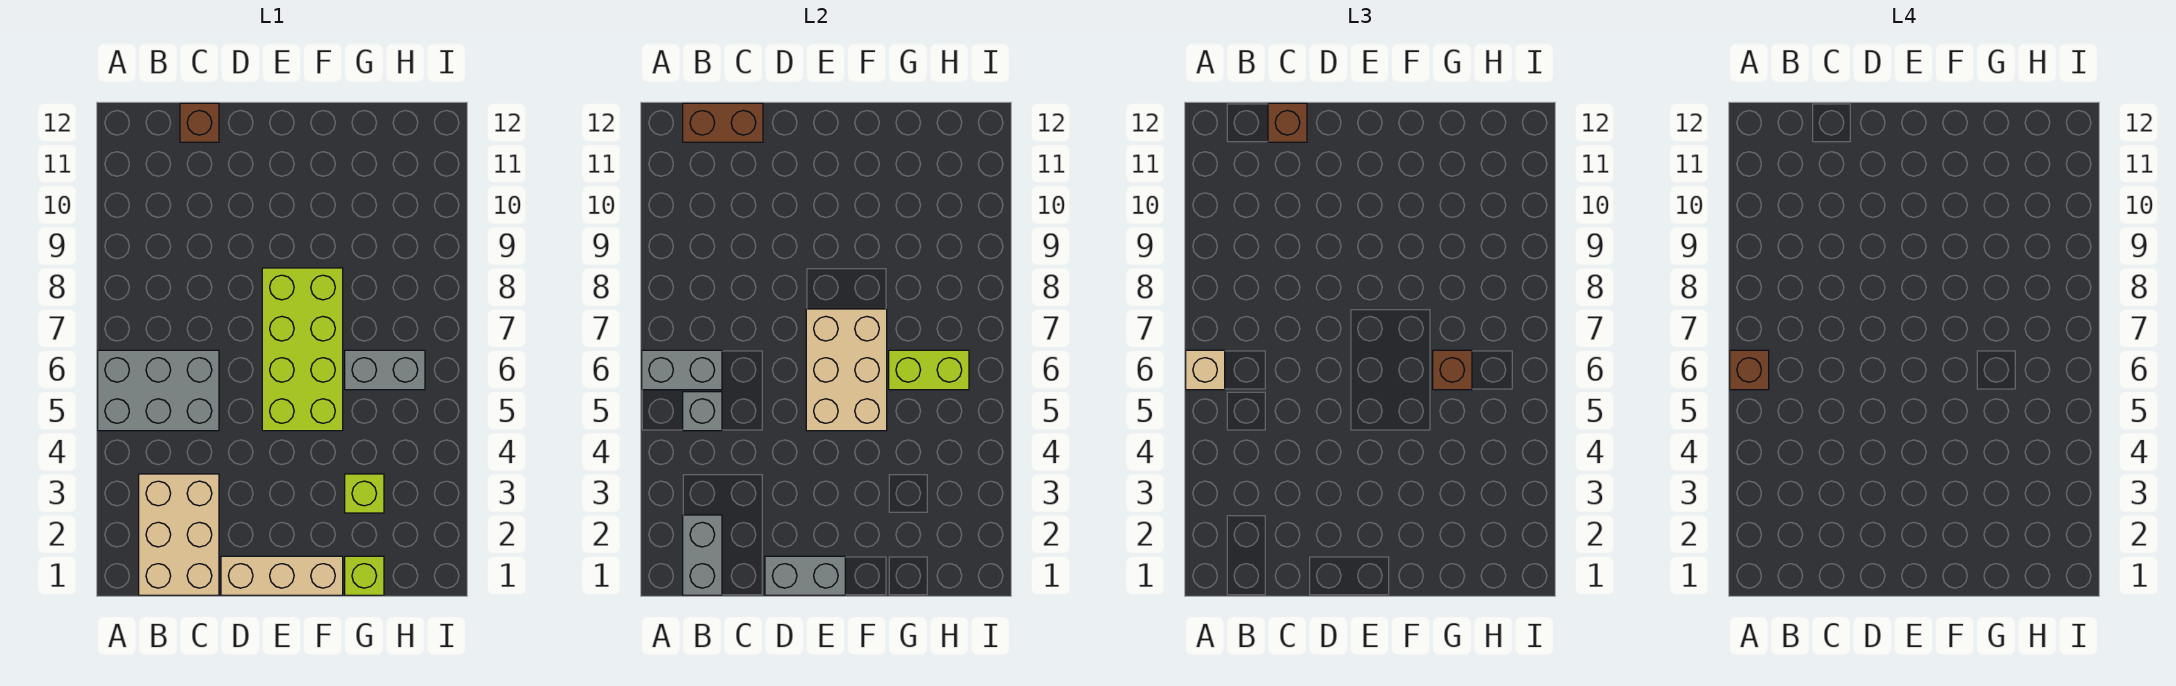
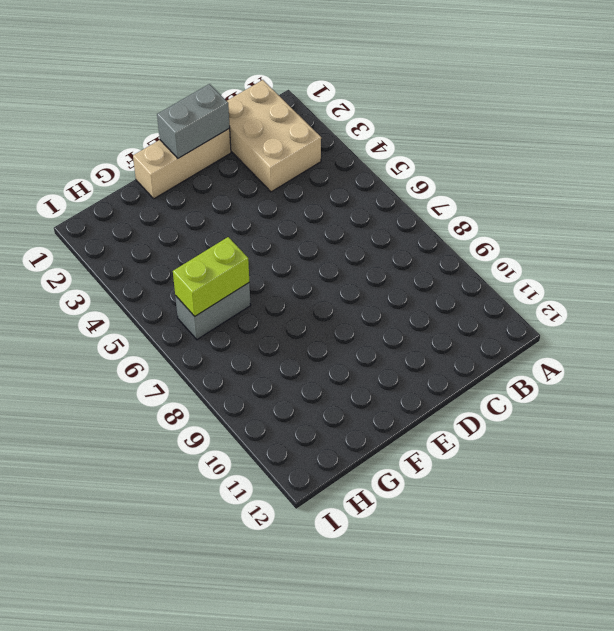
none -> grey brick A5:C6 level 1
none -> brown brick C12 level 1
none -> lime brick E5:F8 level 1

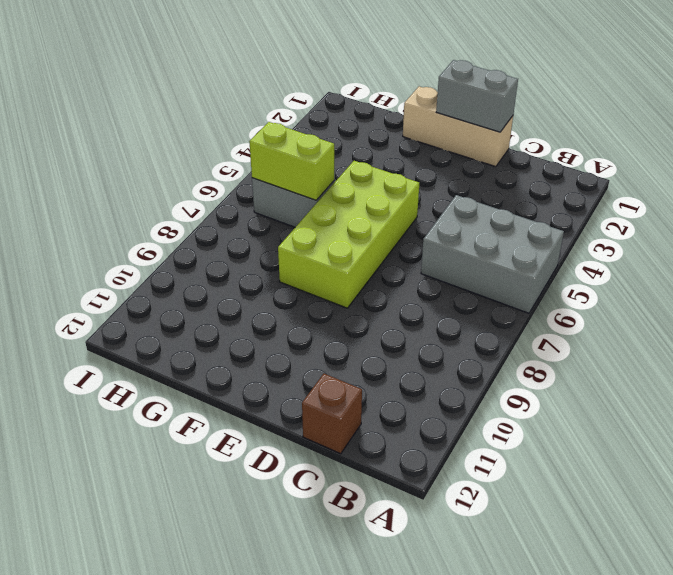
none -> tan brick B1:C3 level 1
none -> lime brick G1 level 1
none -> lime brick G3 level 1

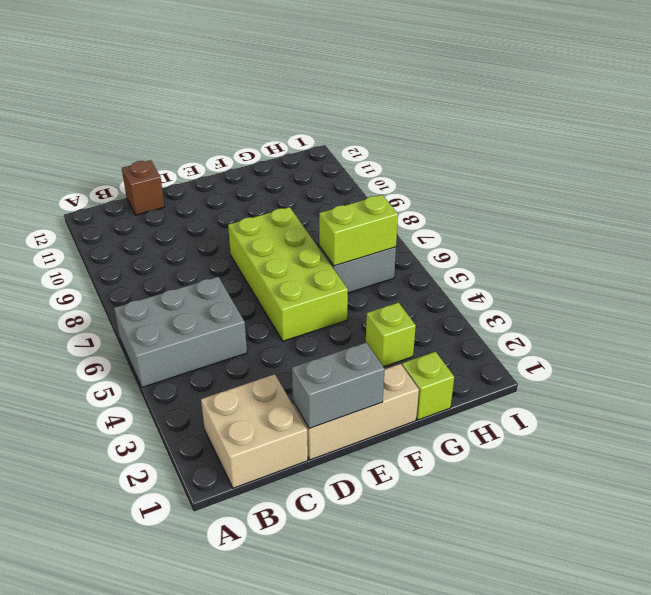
tan brick B1:C2 level 1 -> tan brick B1:C3 level 1
none -> grey brick A6:B6 level 2
none -> grey brick B1:B2 level 2
none -> grey brick B5 level 2

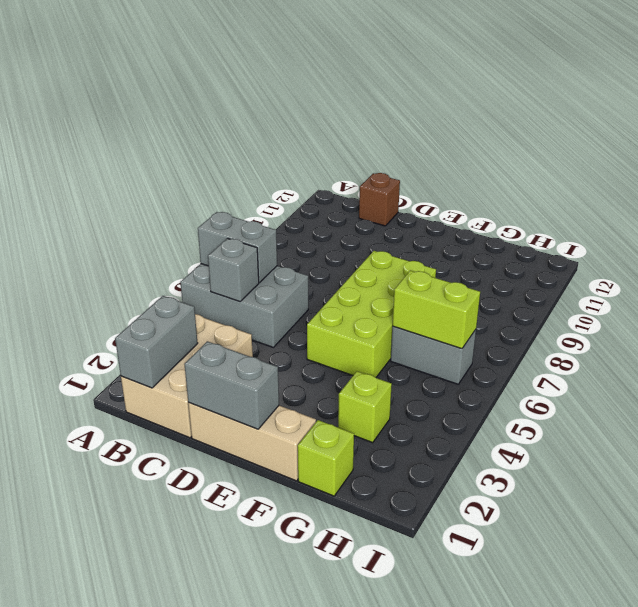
none -> brown brick B12:C12 level 2
none -> tan brick E5:F7 level 2
none -> tan brick A6 level 3

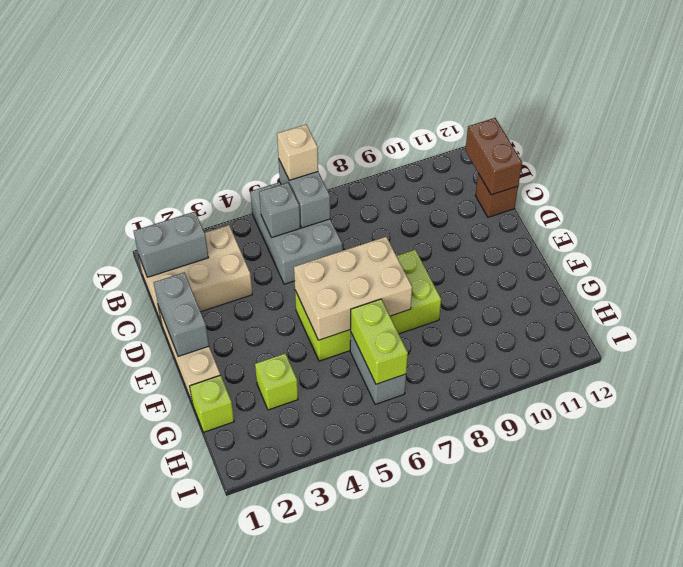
none -> brown brick C12 level 3
none -> brown brick G6 level 3
none -> brown brick A6 level 4

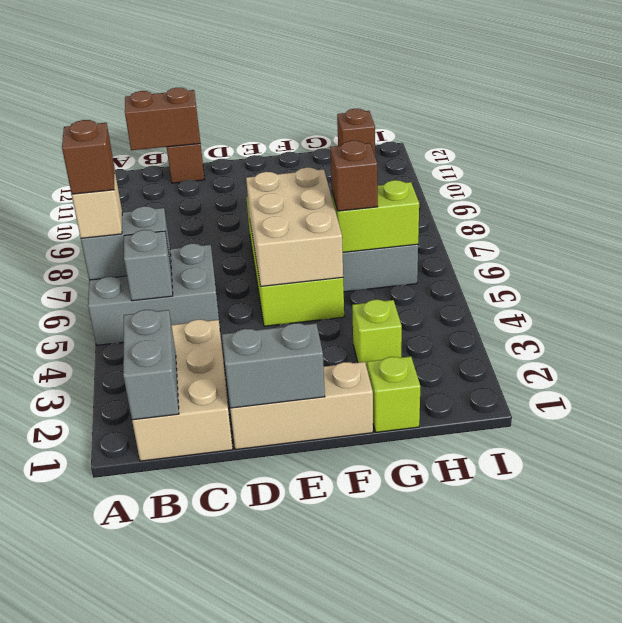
brown brick H12 level 1 -> brown brick C12 level 3

